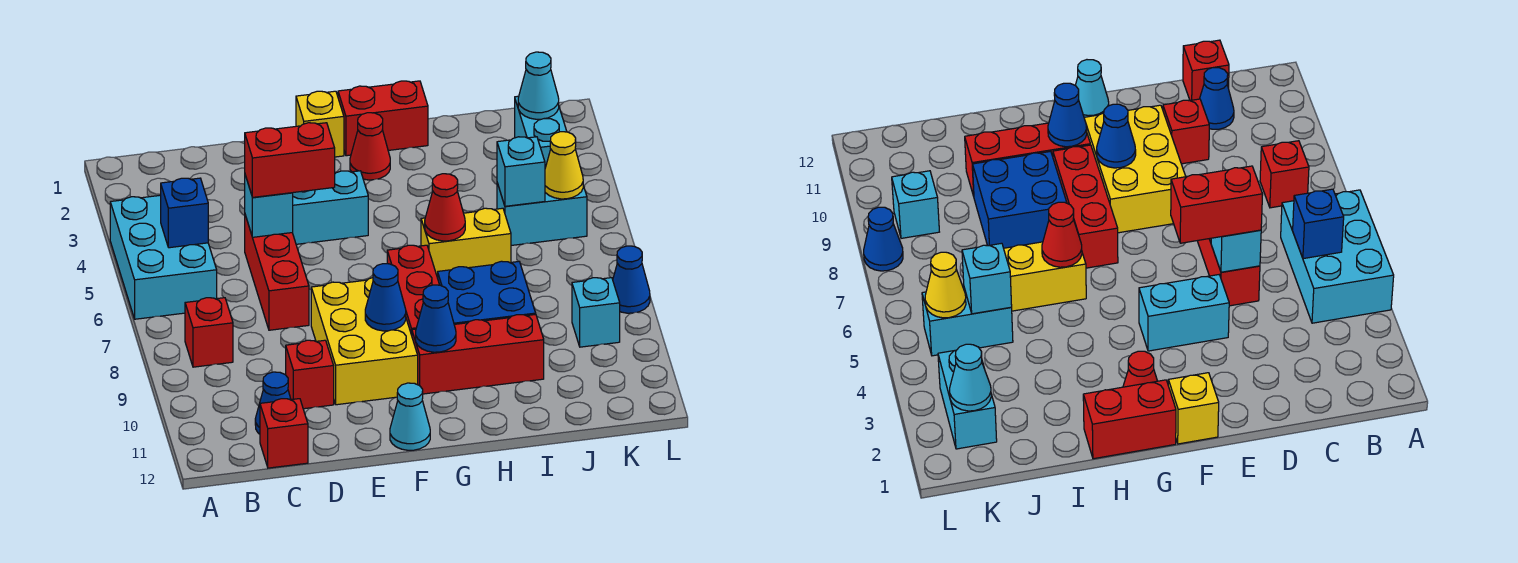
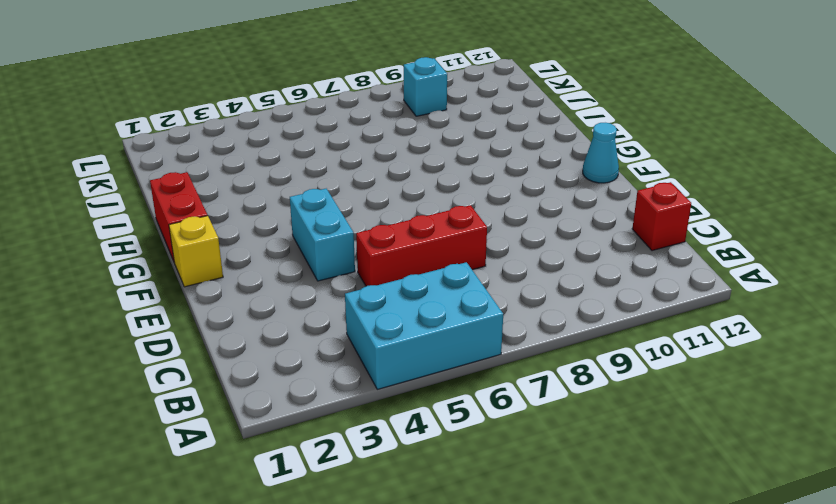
none -> red brick B8 level 1
none -> blue cone C11 level 1
none -> red brick D10 level 1

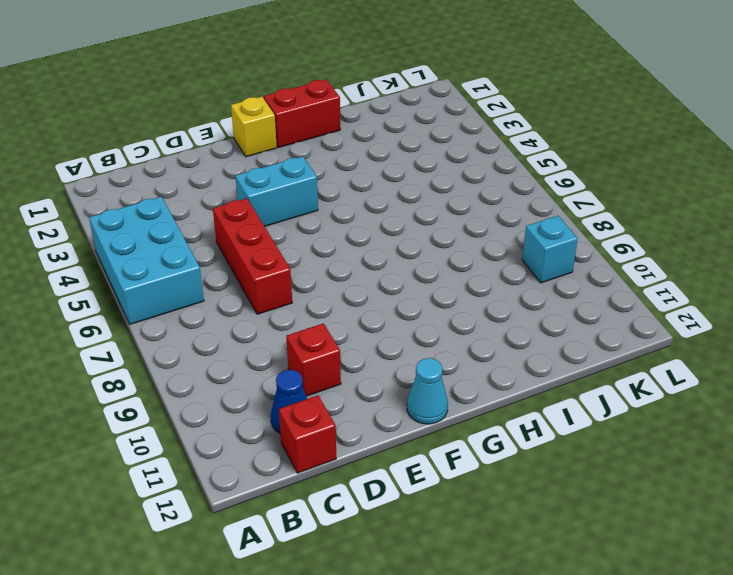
none -> red brick B8 level 1
none -> yellow brick E8:F10 level 1
none -> red cone G2 level 1

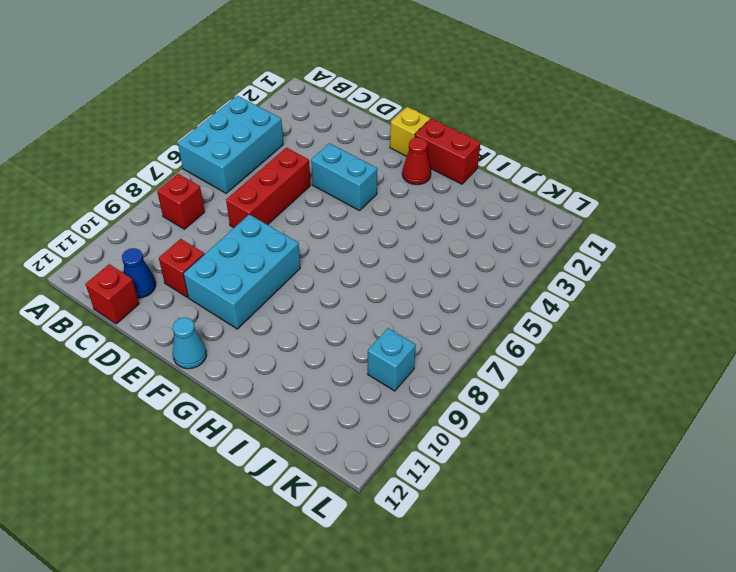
cyan brick E8:F10 level 1 -> yellow brick E8:F10 level 1
none -> red brick G7:G9 level 1
none -> red brick G10:I10 level 1
none -> yellow brick H6:I6 level 1

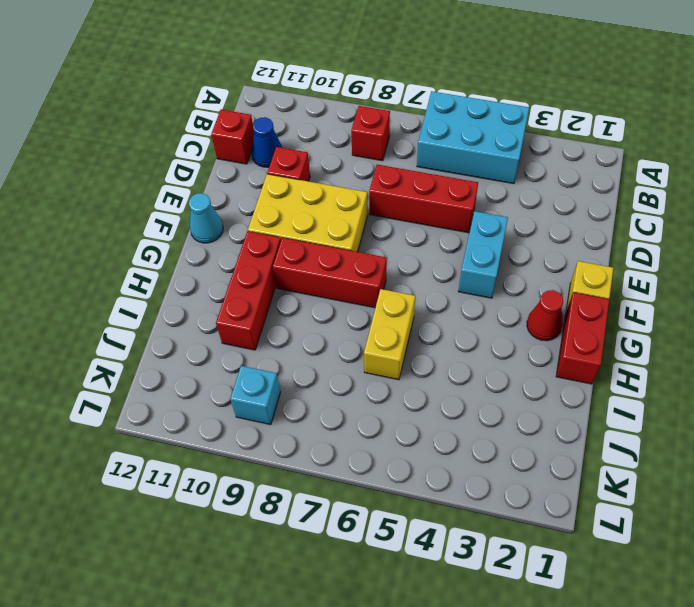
none -> blue brick H8:I9 level 1
none -> cyan brick J5:K5 level 1
none -> cyan brick K2:K3 level 1

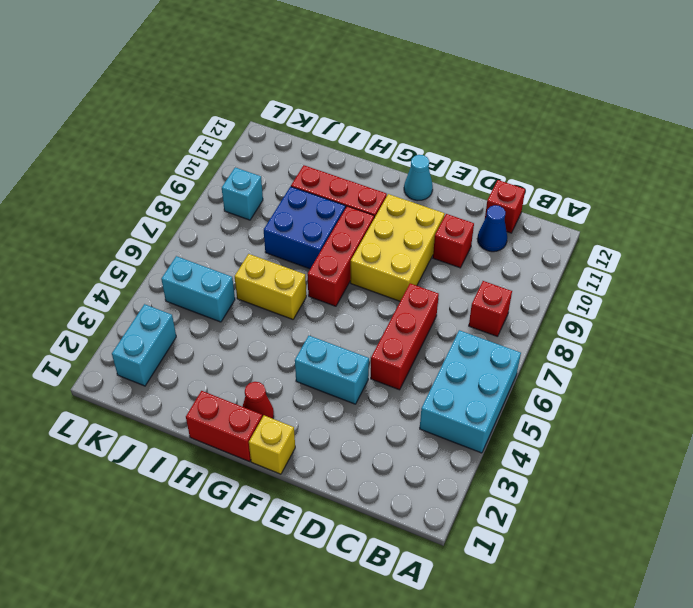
none -> blue cone L8 level 1
none -> blue brick B5 level 2
none -> cyan brick D5 level 2

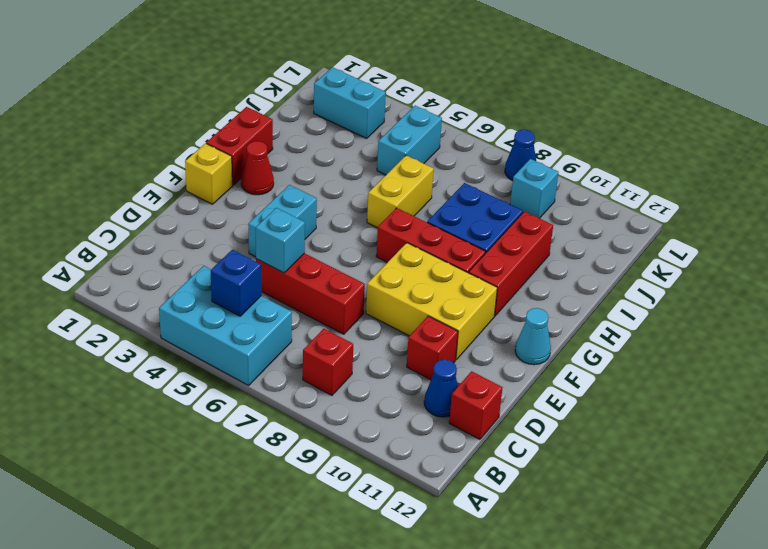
none -> blue cone F9 level 2
none -> blue cone G10 level 2
none -> red cone H6 level 2

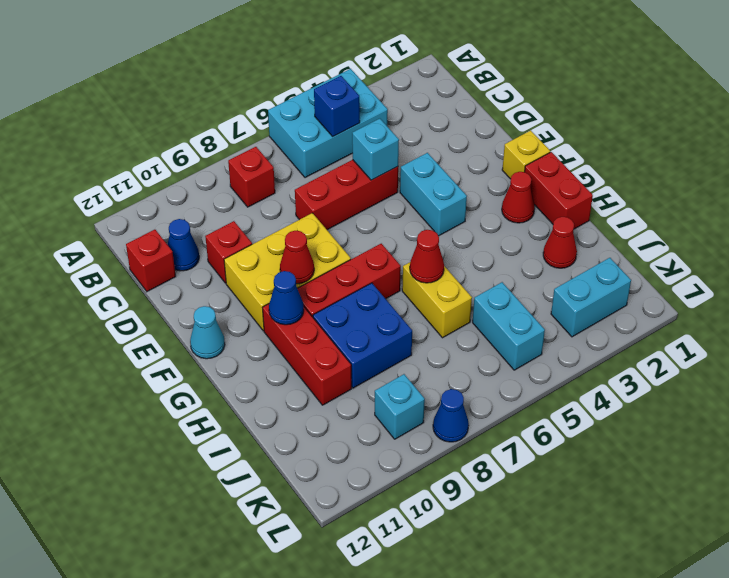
red cone F9 level 2 -> blue cone F9 level 2
red cone I2 level 1 -> none
none -> cyan brick J5 level 2
none -> cyan cone K2 level 2
none -> yellow cone K5 level 2

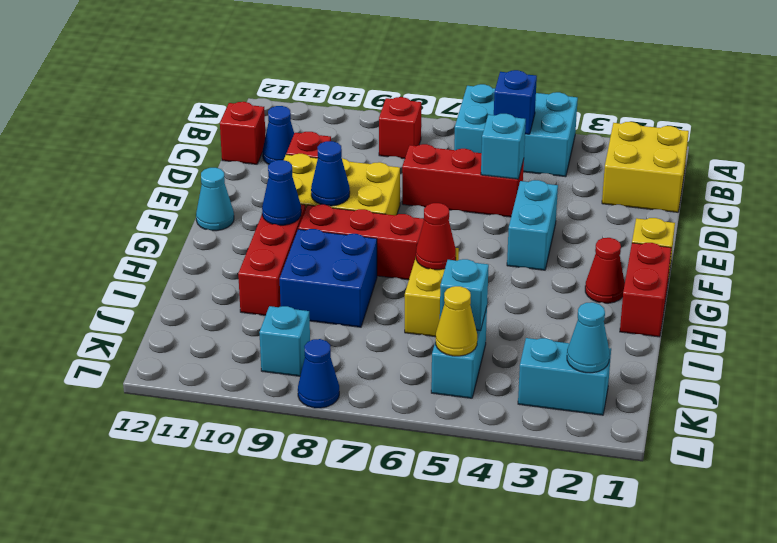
yellow brick B1:C2 level 1 -> none
none -> red brick D5:E5 level 3

